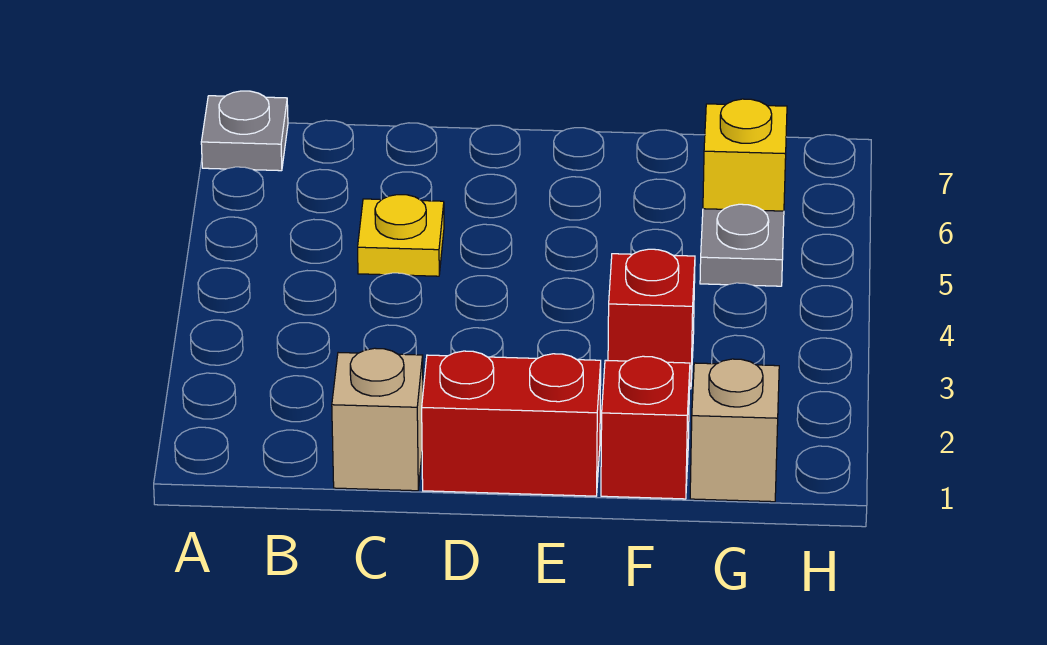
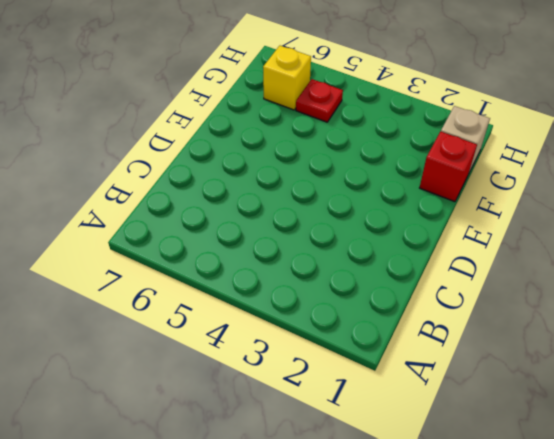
red plate G5 level 1 -> grey plate G5 level 1
none -> grey plate A7 level 1
none -> tan brick C1 level 1

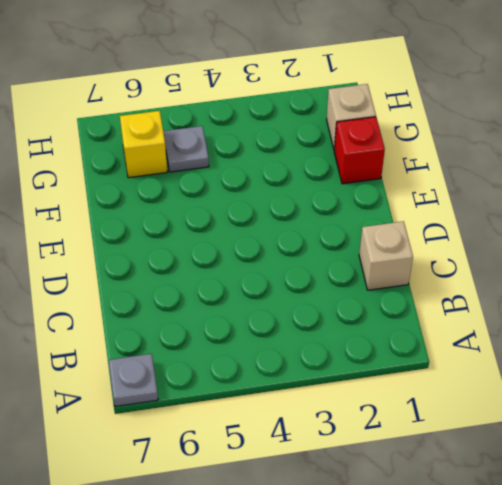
none -> yellow plate C5 level 1
none -> red brick D1:E1 level 1

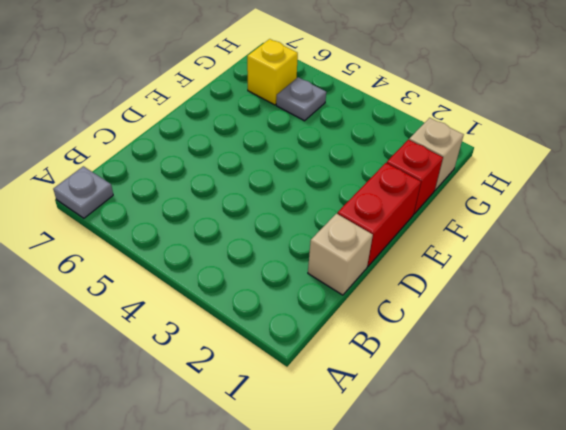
none -> yellow plate C5 level 1
none -> red brick F3 level 1

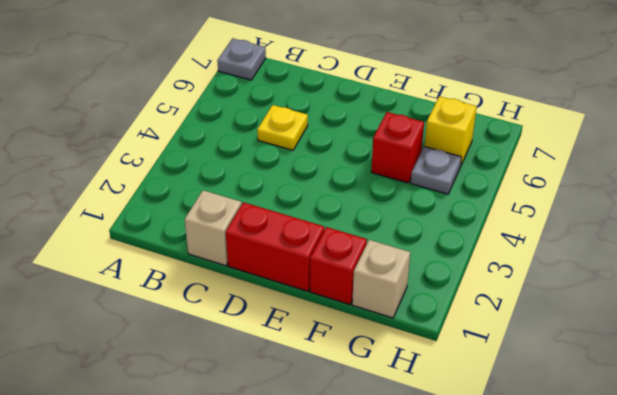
red brick F5 level 1 -> red brick F3 level 1

